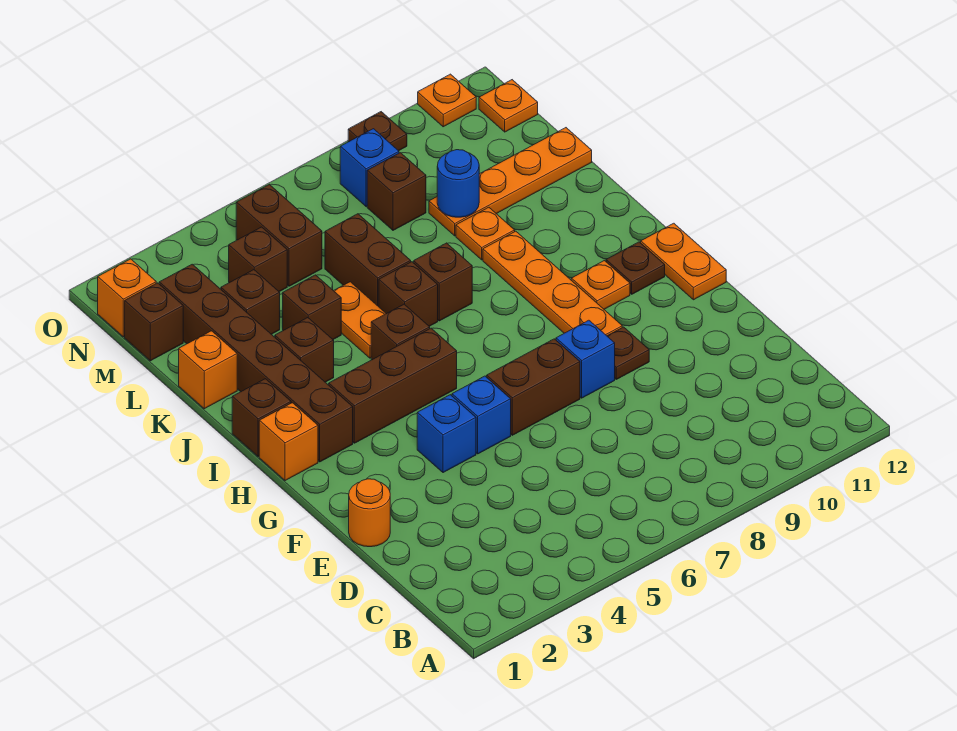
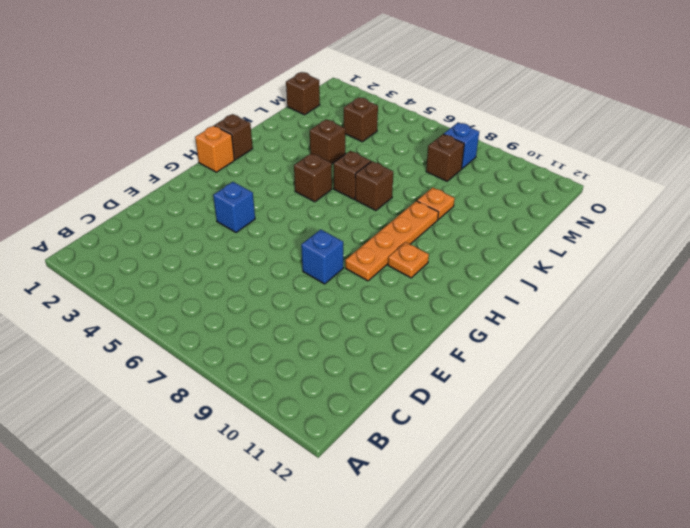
none -> orange round brick E1 level 1
none -> blue brick F5 level 1
none -> brown brick F6:F7 level 1
none -> brown plate F9 level 1

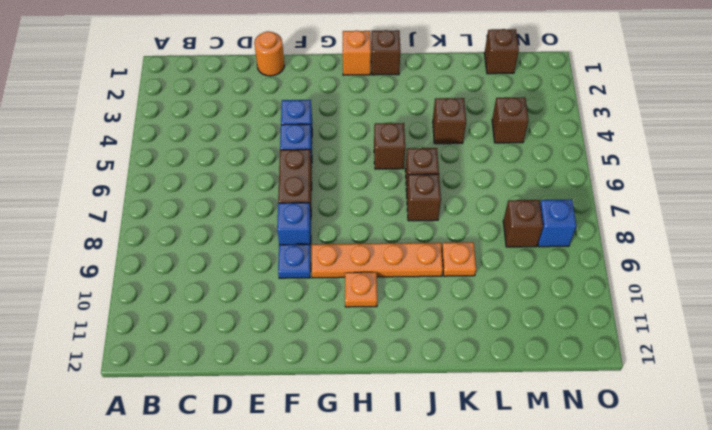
blue plate F9 level 1 -> brown plate F9 level 1
none -> orange plate G12:H12 level 1
none -> brown brick H2:M2 level 1
none -> brown brick H3:H5 level 1
none -> brown plate H11 level 1

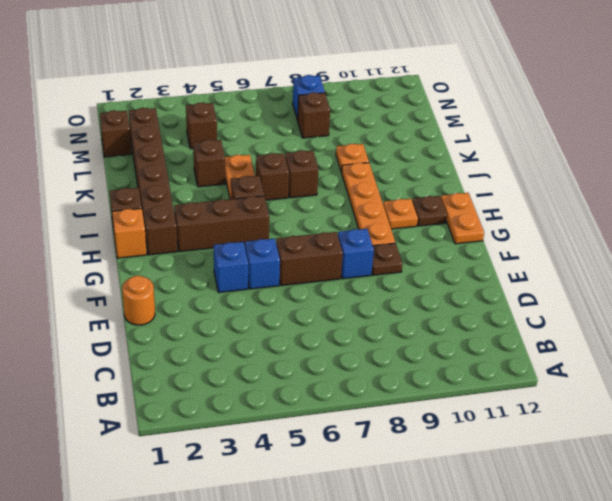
none -> brown brick J3 level 1
none -> orange brick K1 level 1
none -> brown brick K6:L6 level 1
none -> brown brick L3 level 1

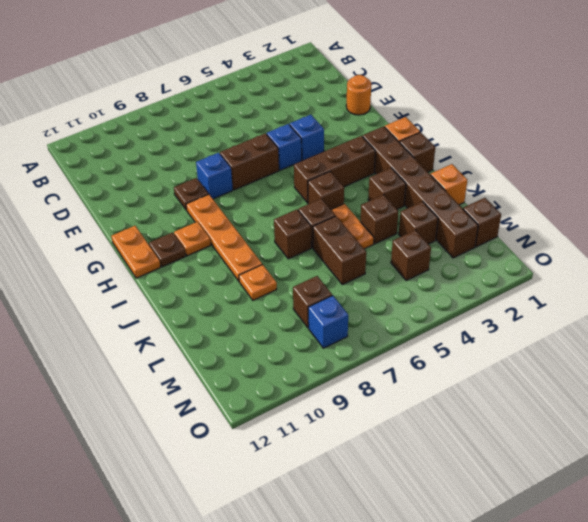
none -> orange plate L9:L12 level 1
none -> brown brick M5:N5 level 1
none -> orange brick N1 level 1
none -> orange plate N12 level 1

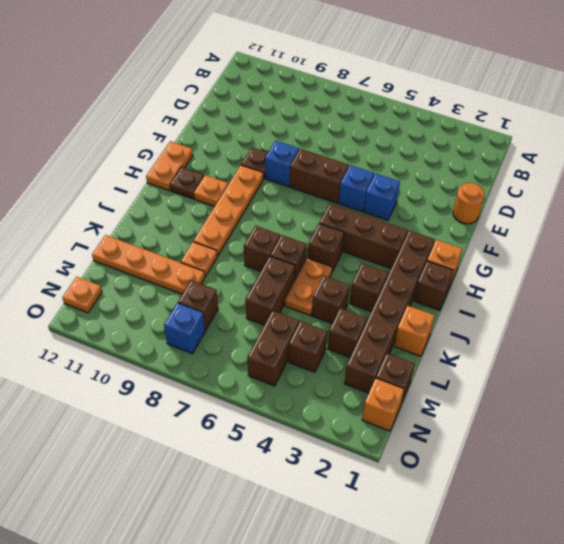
none -> brown plate O9 level 1
none -> orange plate O11 level 1
none -> blue round brick L9 level 2

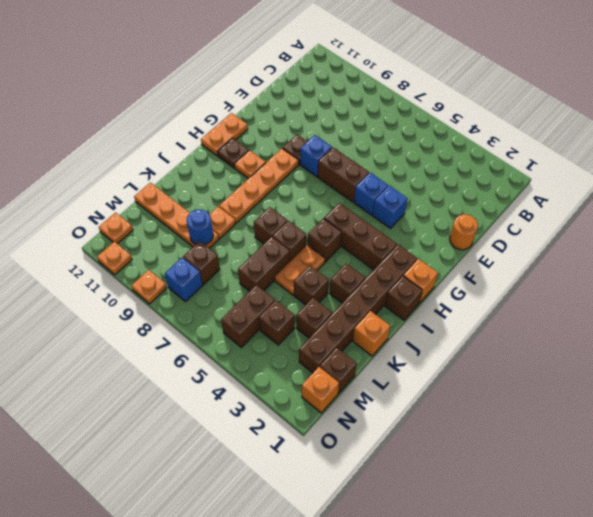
orange plate O9 level 1 -> brown plate O9 level 1

